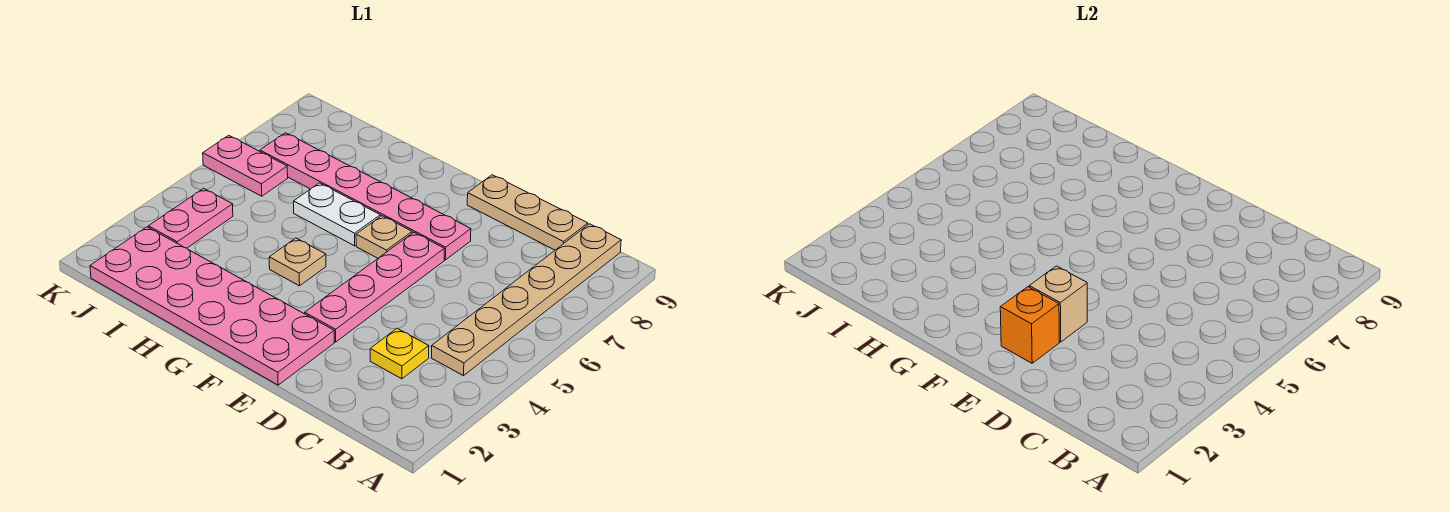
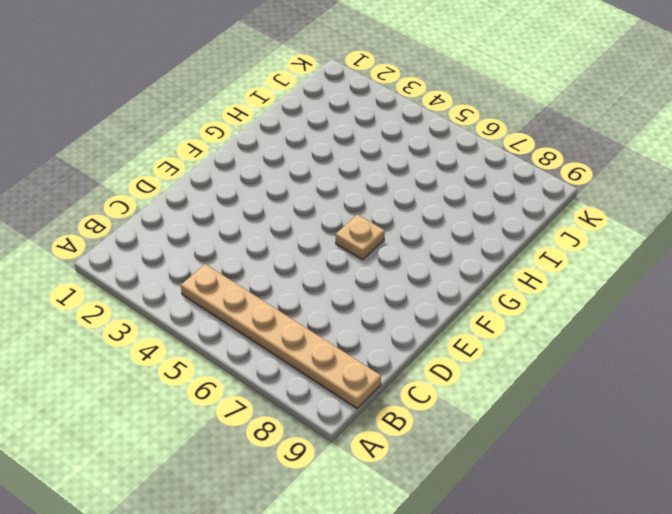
none -> yellow plate C3 level 1
none -> tan plate C9:E9 level 1
none -> pink plate E1:J2 level 1

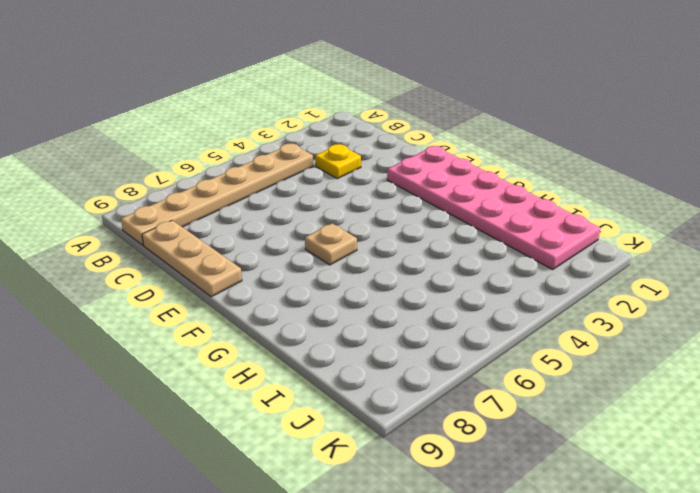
none -> pink plate E3:E6 level 1
none -> pink plate E7:J7 level 1
none -> tan plate G4 level 1

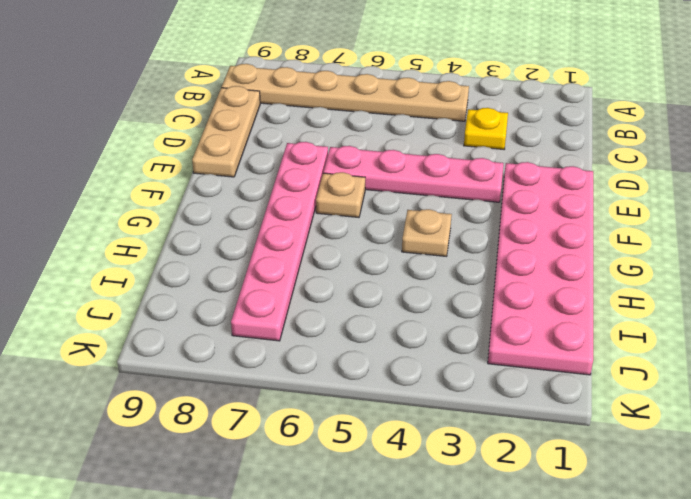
none -> white plate G6:H6 level 1
none -> pink plate J3:J4 level 1
none -> pink plate J6:K6 level 1

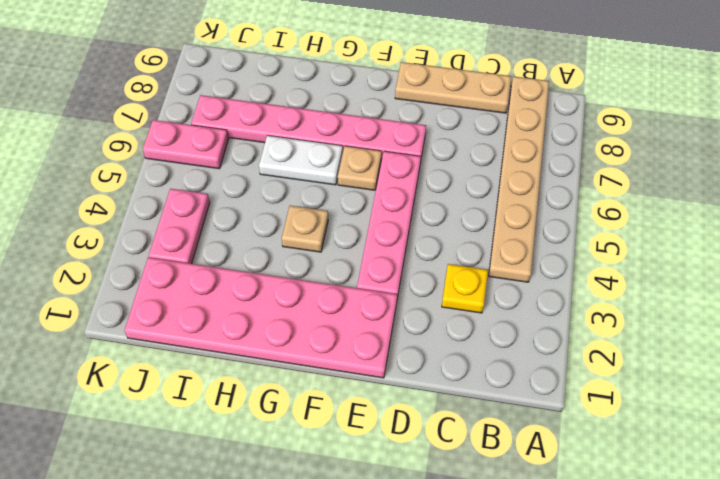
none -> orange brick E2 level 2
none -> tan brick E3 level 2

